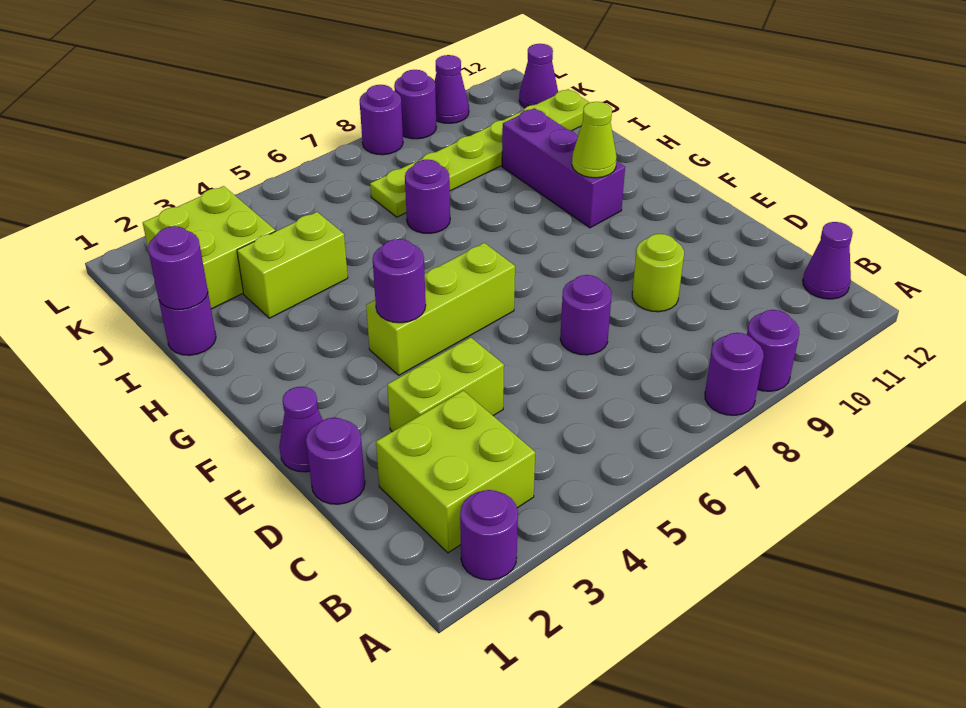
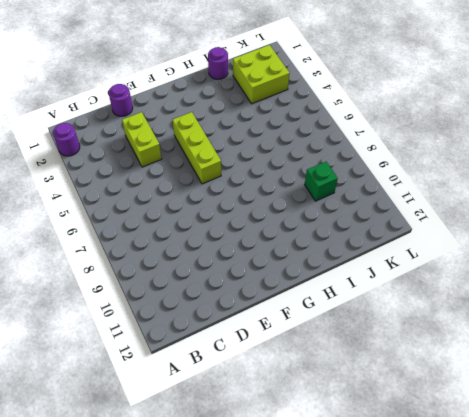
green brick J9 level 1 -> lime plate J7:J12 level 1
none -> purple round brick A8 level 1
none -> purple round brick A9 level 1
none -> lime brick B2:C3 level 1

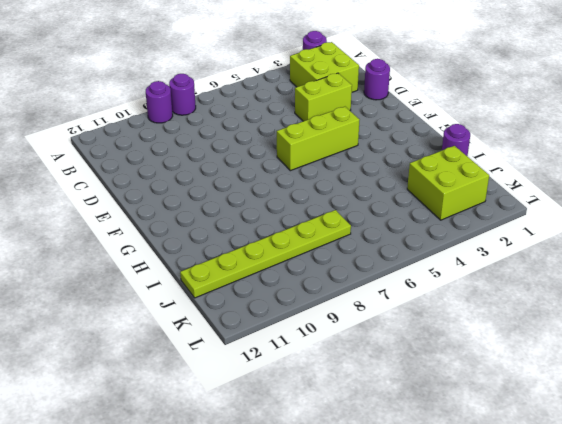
none -> purple cone B12 level 1
none -> purple round brick D7 level 1
none -> lime round brick D9 level 1

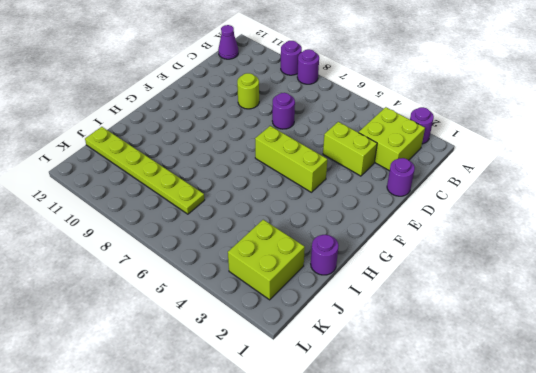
none -> purple cone E1 level 1
none -> purple brick G10:I10 level 1
none -> lime brick I3:I4 level 1

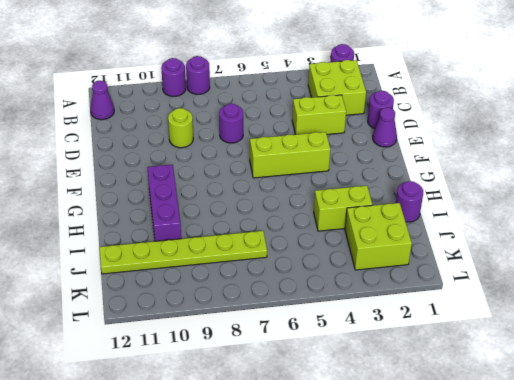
none -> purple round brick I7 level 1
none -> purple cone K12 level 1
none -> purple round brick L8 level 1

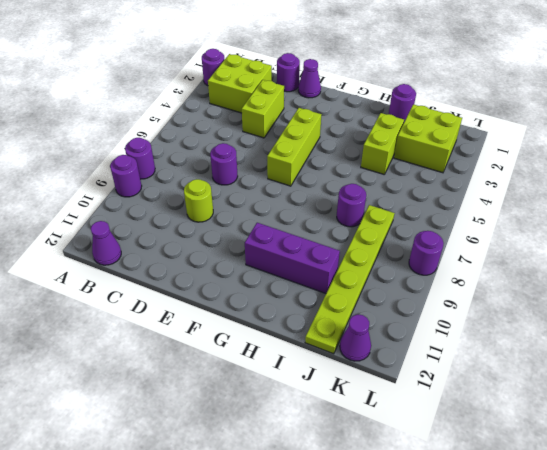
none -> purple round brick L9 level 1
none -> purple cone L10 level 1
none -> purple round brick F4 level 2

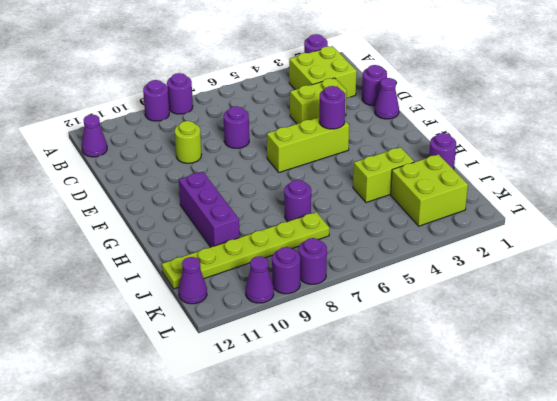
none -> lime cone G10 level 2
none -> purple round brick I1 level 2

